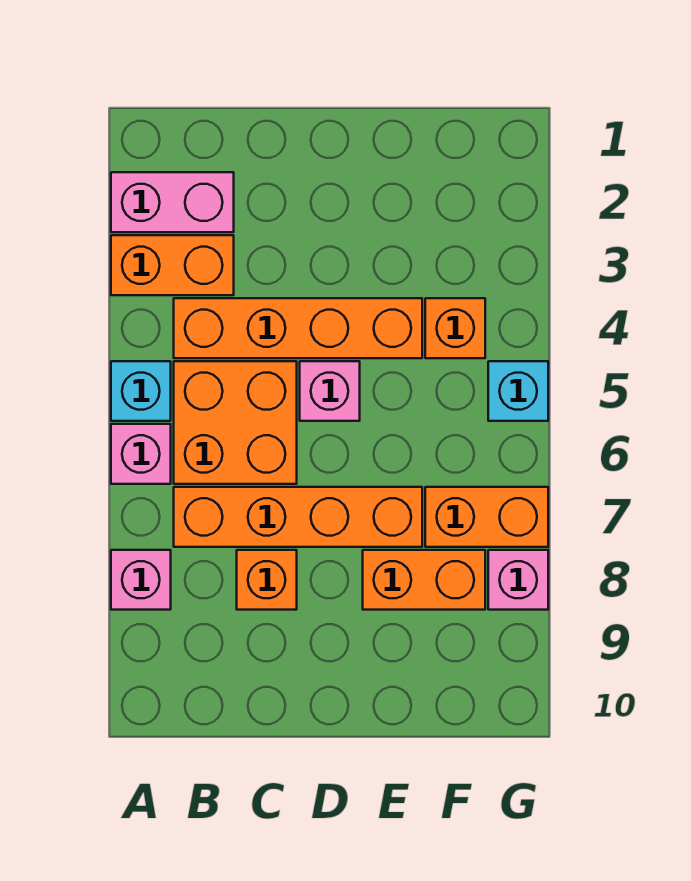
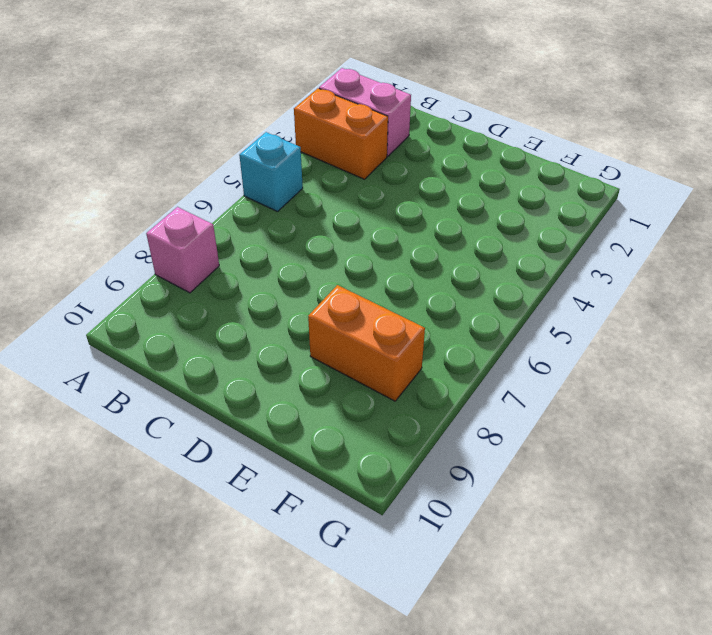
none -> pink brick A6 level 1
none -> orange brick B4:E4 level 1
none -> orange brick B5:C6 level 1

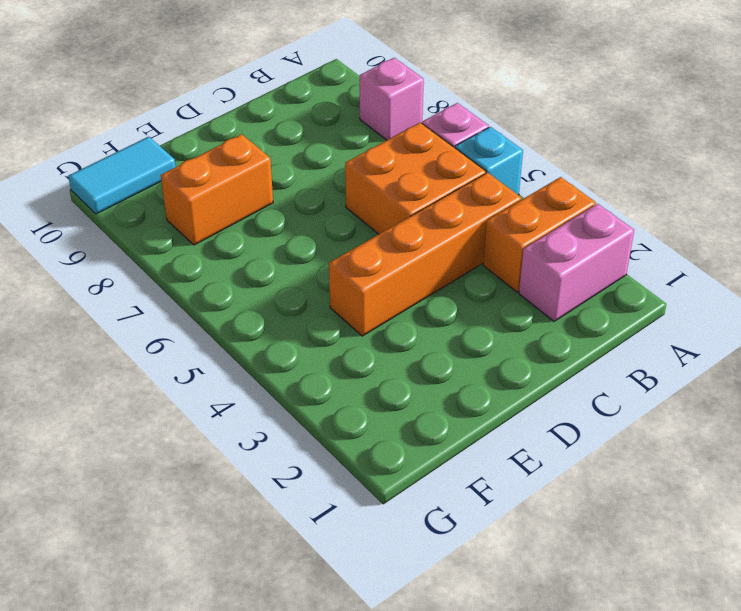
cyan tile F10:G10 level 1 -> none
none -> orange brick B7:E7 level 1
none -> orange brick C8 level 1
none -> pink brick D5 level 1

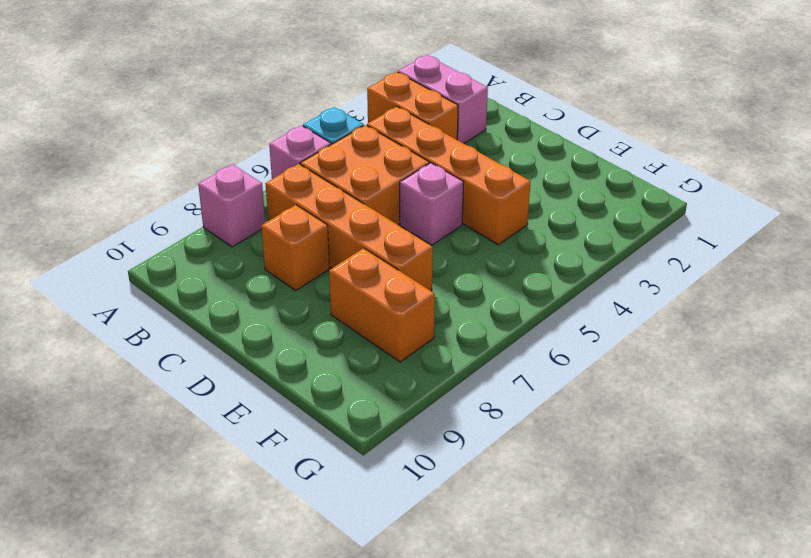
none -> orange brick F4 level 1
none -> orange brick F7:G7 level 1
none -> cyan brick G5 level 1

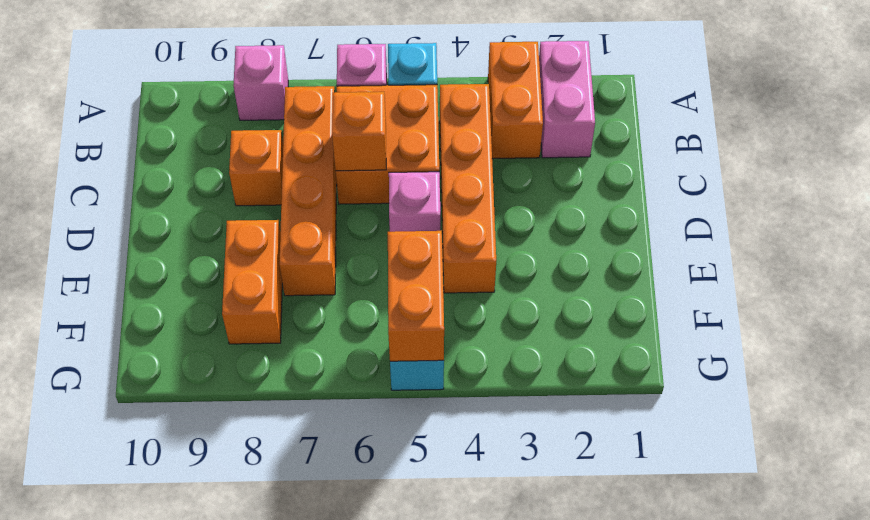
orange brick C6 level 2 -> orange brick F4 level 1
orange brick F5:G5 level 2 -> orange brick F7:G7 level 1
none -> pink brick G8 level 1

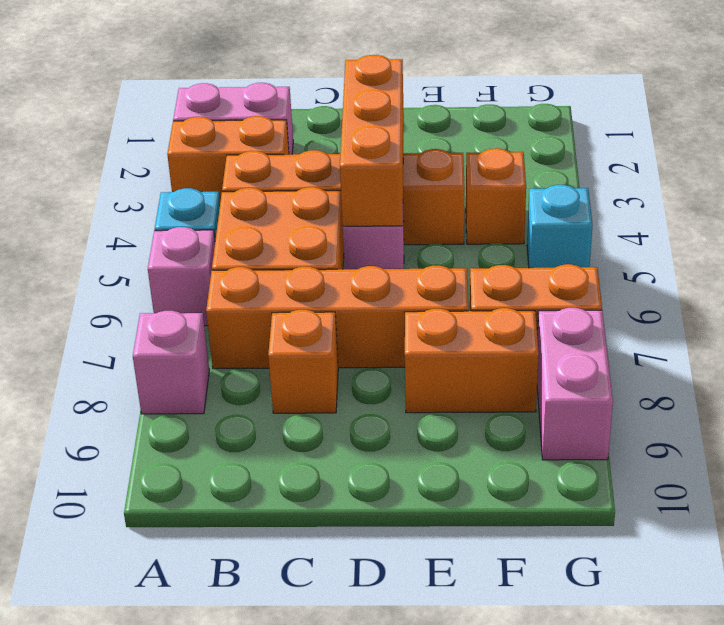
orange brick D3:D5 level 2 -> none
pink brick G8:G9 level 1 -> pink brick G8 level 1

